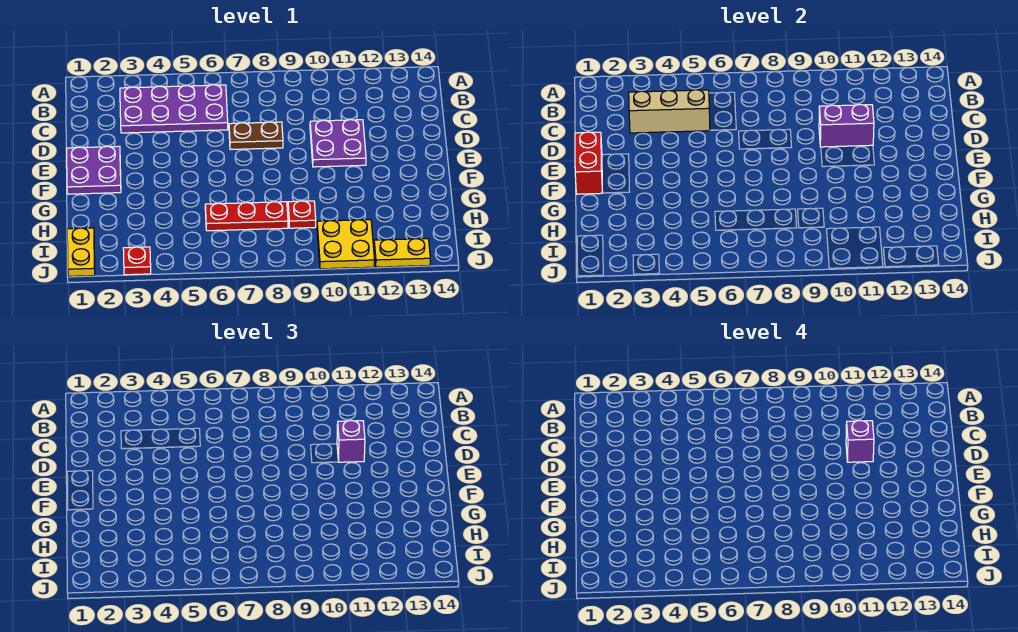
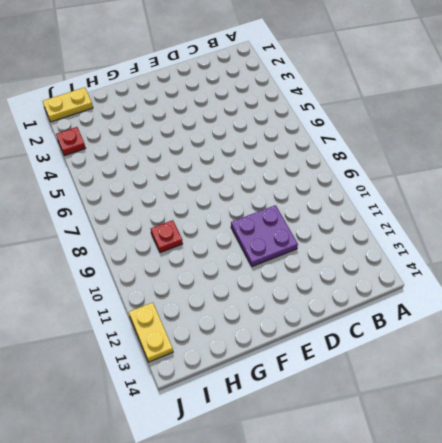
none -> purple plate B3:C6 level 1
none -> brown plate D7:D8 level 1
none -> purple plate E1:F2 level 1

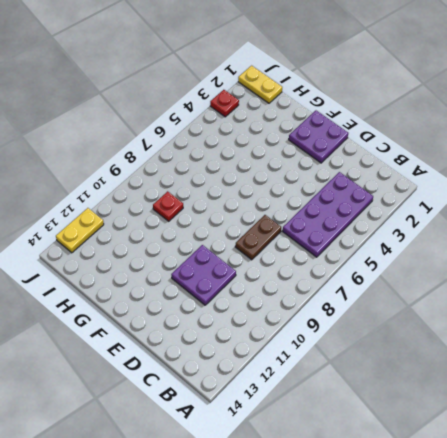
none -> red plate H6:H8 level 1
none -> yellow plate I10:J11 level 1
none -> tan brick C3:C5 level 2

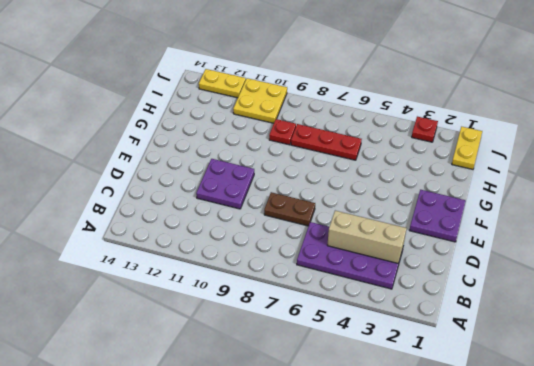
none -> purple brick D10:D11 level 2
none -> red brick E1:F1 level 2
none -> purple brick D11 level 3

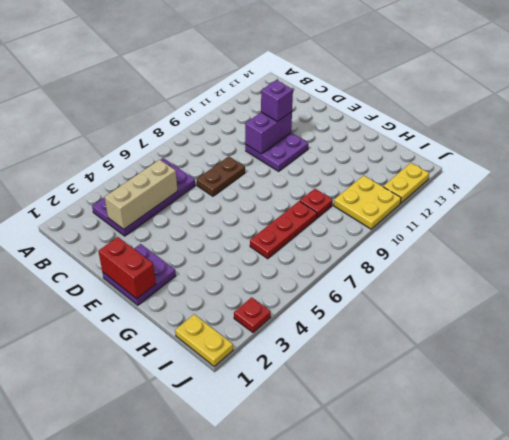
none -> purple brick D11 level 4

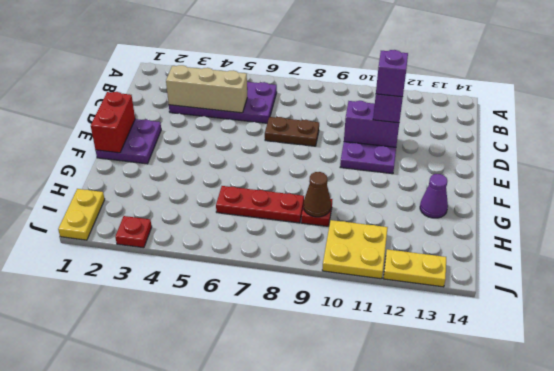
purple cone G13 level 1 -> none
brown cone H9 level 2 -> none

